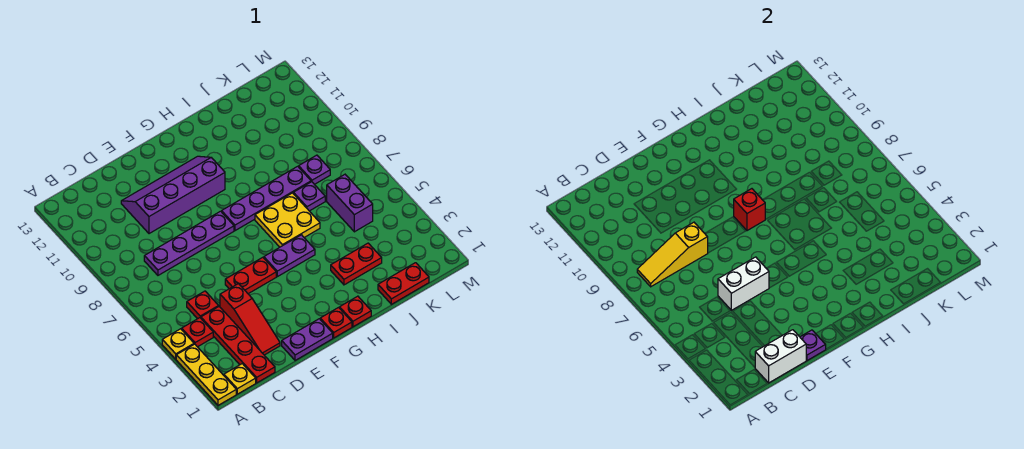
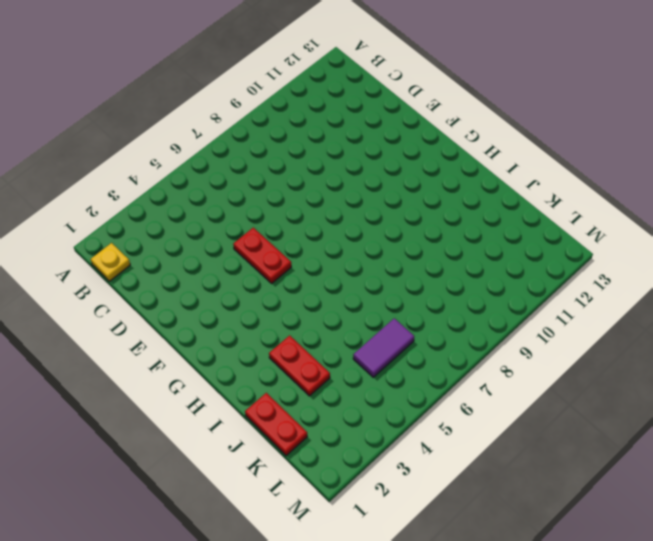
purple tile K5:K6 level 1 -> purple brick K5:K6 level 1
none -> yellow plate A1:A3 level 1
none -> yellow plate A4 level 1
none -> red plate B4 level 1

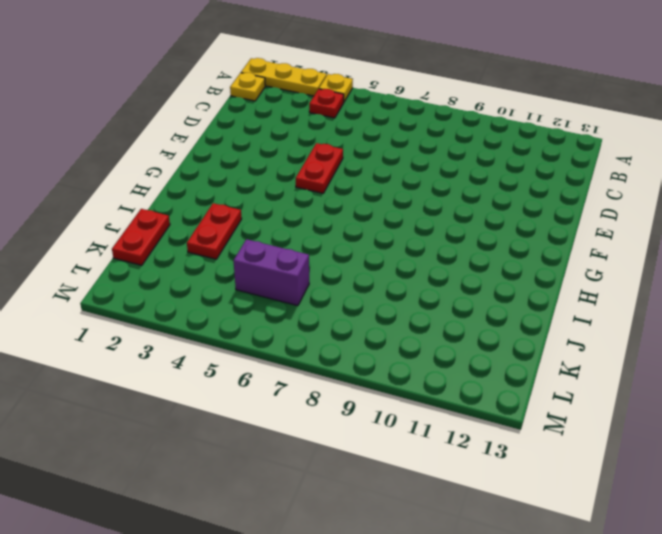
none -> red plate C1:C4 level 1
none -> red plate C5 level 1
none -> purple plate C8:F8 level 1

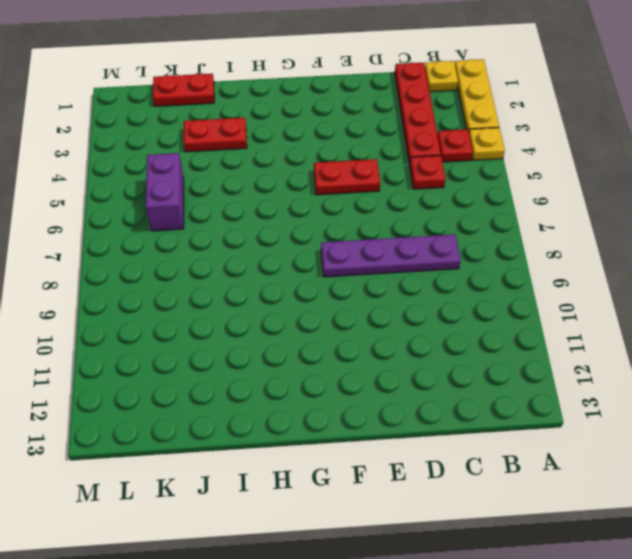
none -> red slope D2:D4 level 1 top 4
none -> purple slope D10:G11 level 1 top 10
none -> purple plate E1:F1 level 1

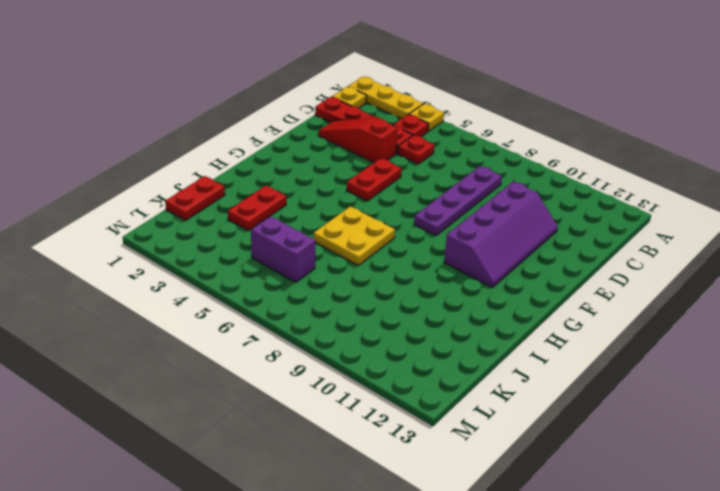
none -> purple plate E1:F1 level 1
none -> red plate G1 level 1
none -> purple plate G5:H5 level 1

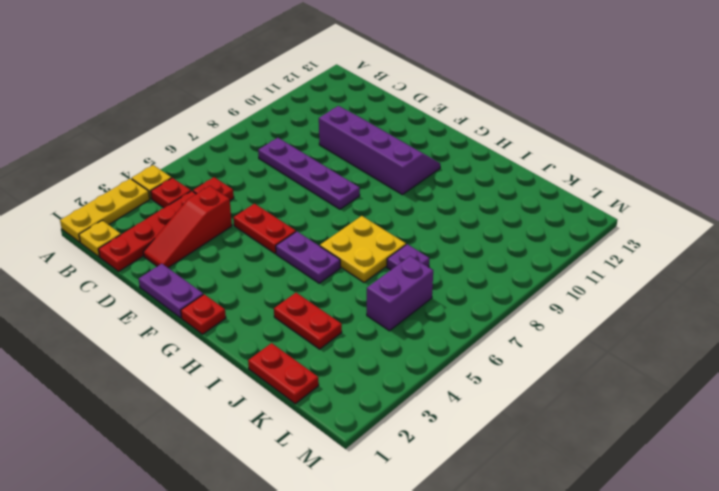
none -> purple plate G8:J8 level 1
none -> red plate H1 level 1
none -> purple plate K8 level 1

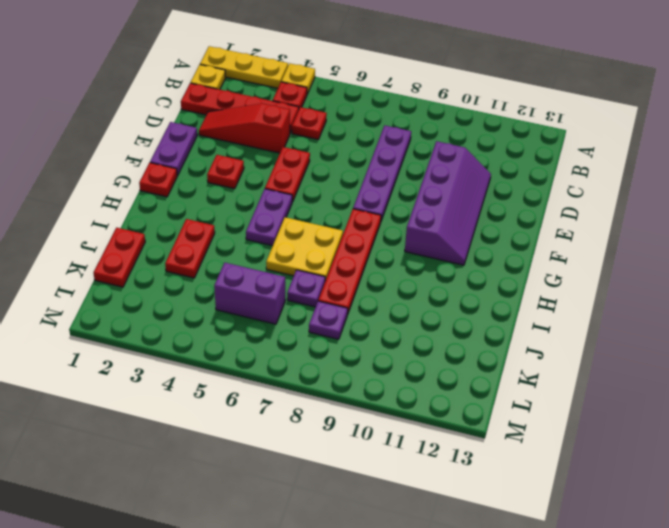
red plate F3 level 1 -> red plate H1 level 1
red plate G8:J8 level 1 -> purple plate G8:J8 level 1
none -> yellow slope B8:D8 level 2 top D
none -> white brick C1:D1 level 2
none -> white brick D5:E5 level 2

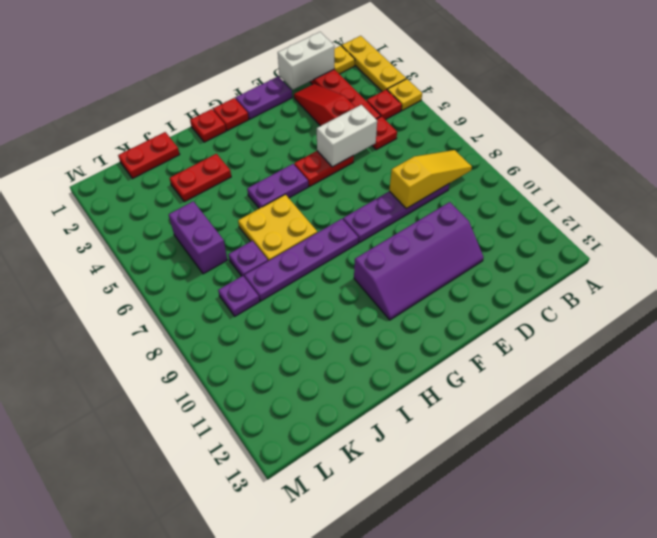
none -> purple plate E1 level 2
none -> red brick G8 level 2

